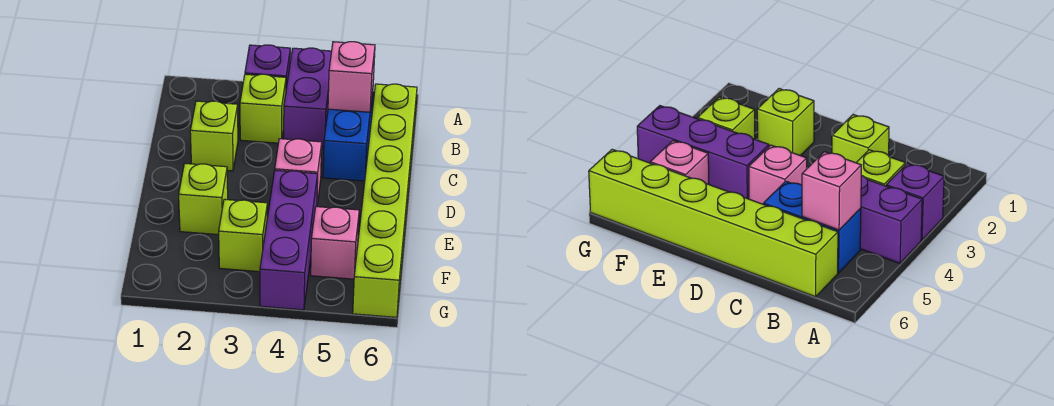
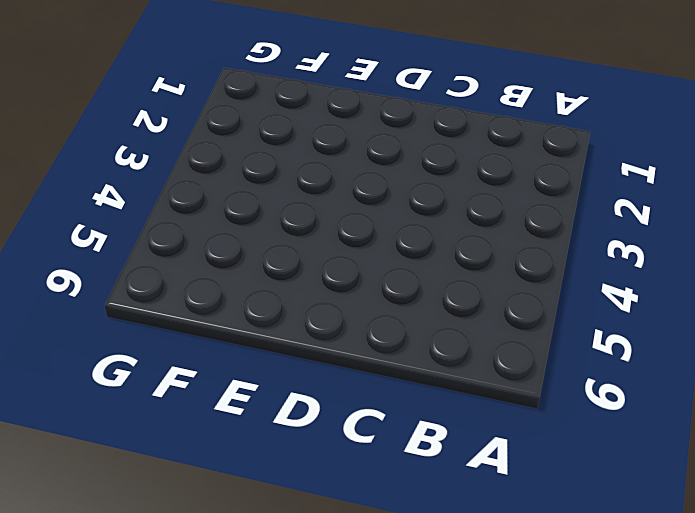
none -> purple brick A3 level 1
none -> purple brick A4:B4 level 1
none -> lime brick B3 level 1

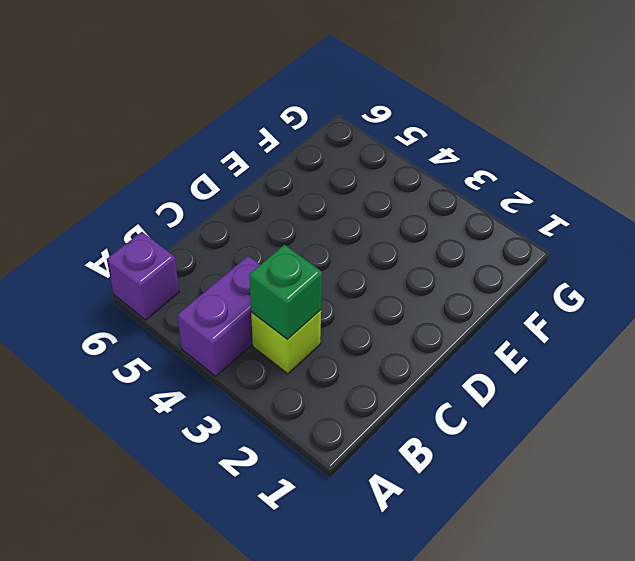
purple brick A6 level 1 -> purple brick A3 level 1
green brick B3 level 2 -> none
none -> blue brick B5:C5 level 1
none -> lime brick B6:G6 level 1
none -> lime brick C2 level 1

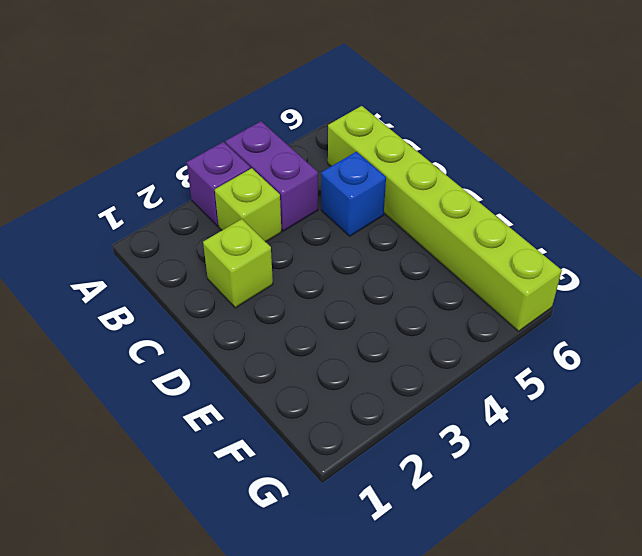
blue brick C5 level 1 -> blue brick B5:C5 level 1
none -> pink brick D4 level 1
none -> lime brick E2 level 1
none -> purple brick E4:G4 level 1

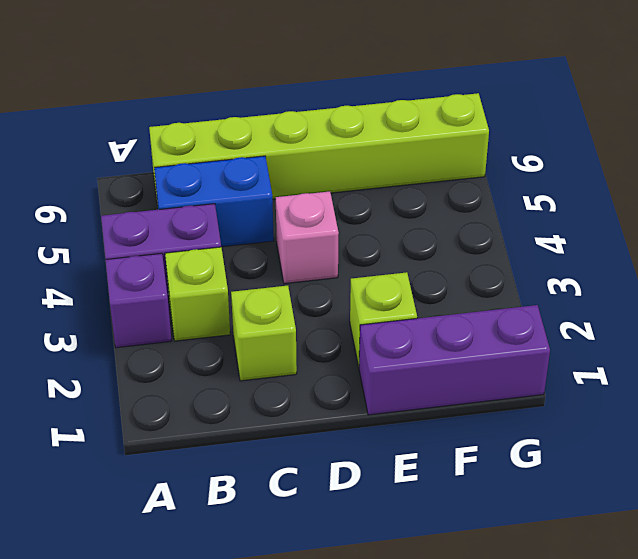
purple brick E1:G1 level 1 -> purple brick E4:G4 level 1
none -> lime brick F3 level 1
none -> pink brick F5 level 1
none -> pink brick B5 level 2

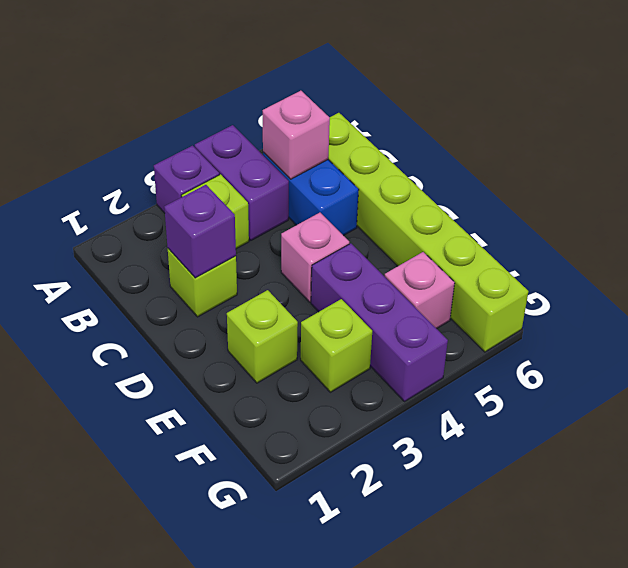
purple brick C2 level 2 -> none

